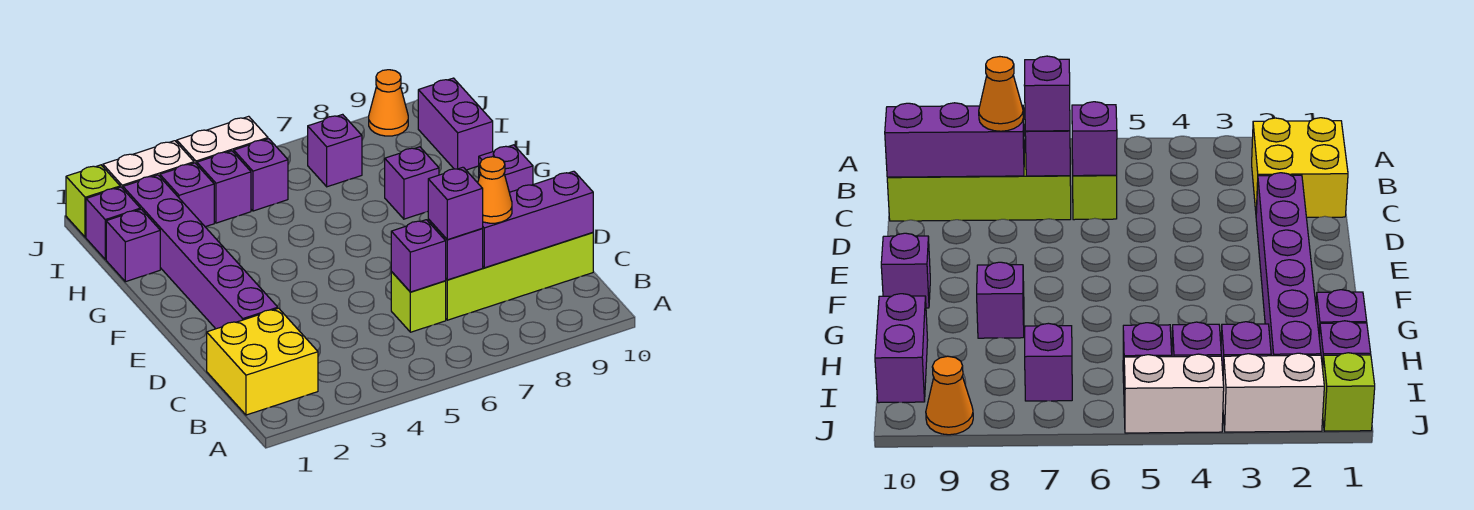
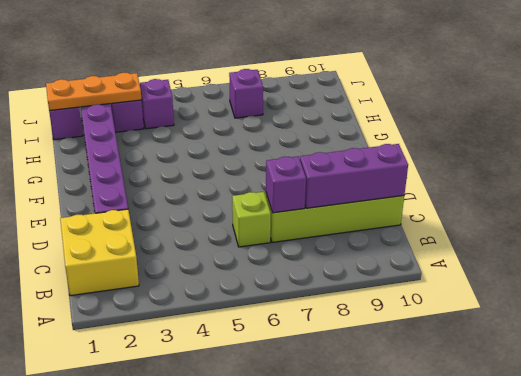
orange plate I1:I3 level 2 -> none
none -> purple brick F10 level 1
none -> purple brick G8 level 1
none -> purple brick H1 level 1

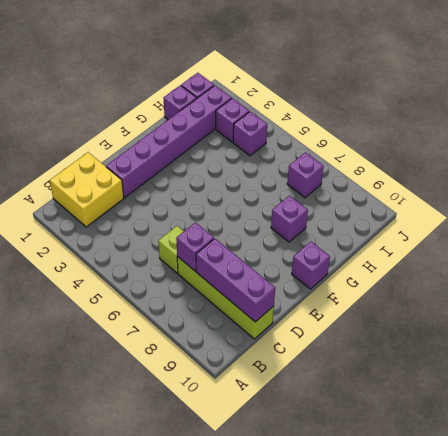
none -> purple brick H10:I10 level 1
none -> purple brick I5 level 1
none -> lime brick J1 level 1

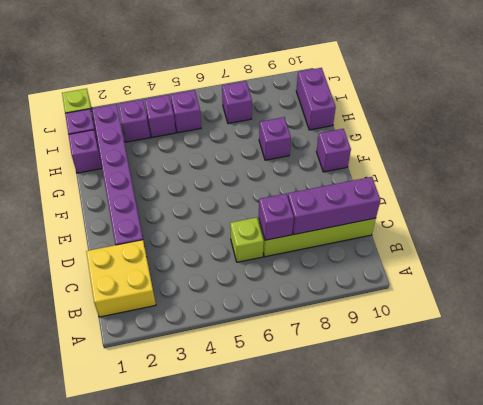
none -> white brick J2:J3 level 1
none -> white brick J4:J5 level 1
none -> orange cone J9 level 1

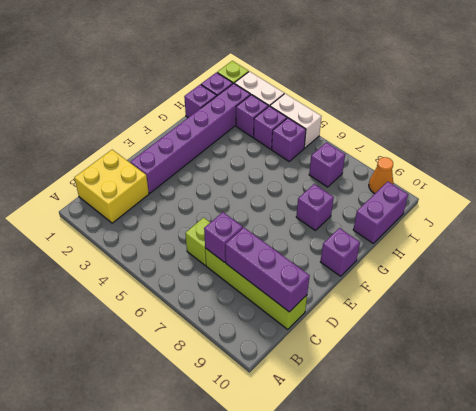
none -> purple brick C6 level 2
none -> purple brick C7 level 3
none -> orange cone C8 level 3

